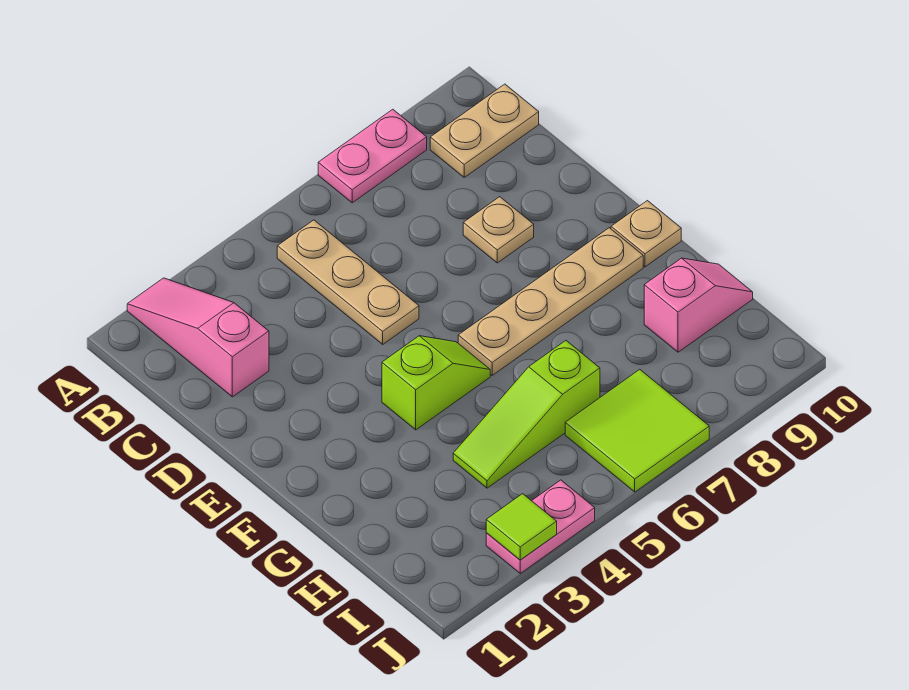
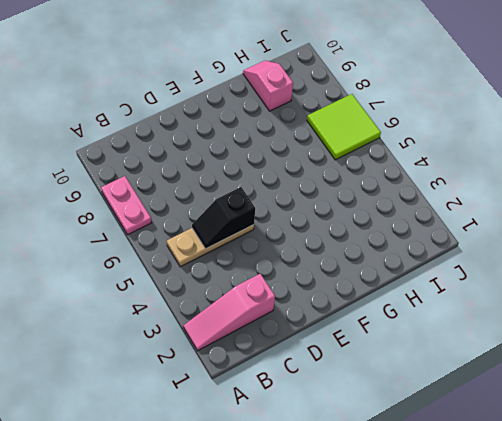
black slope C5:D5 level 2 top D -> none
none -> tan plate B9:B10 level 1
none -> tan plate D8 level 1
none -> lime slope F4:F5 level 1 top 4

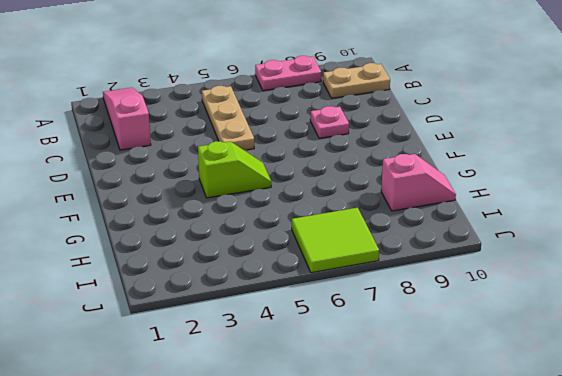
pink plate D8 level 1 -> tan plate D8 level 1
none -> tan plate F6:F9 level 1
none -> tan plate F10 level 1
none -> lime slope H4:H6 level 1 top 6

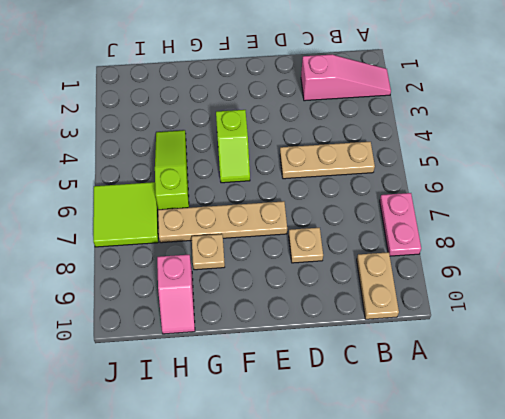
tan plate E7:H7 level 1 -> tan plate F6:F9 level 1
tan plate G8 level 1 -> tan plate F10 level 1
none -> pink plate J3:J4 level 1
none -> lime tile J3 level 2

